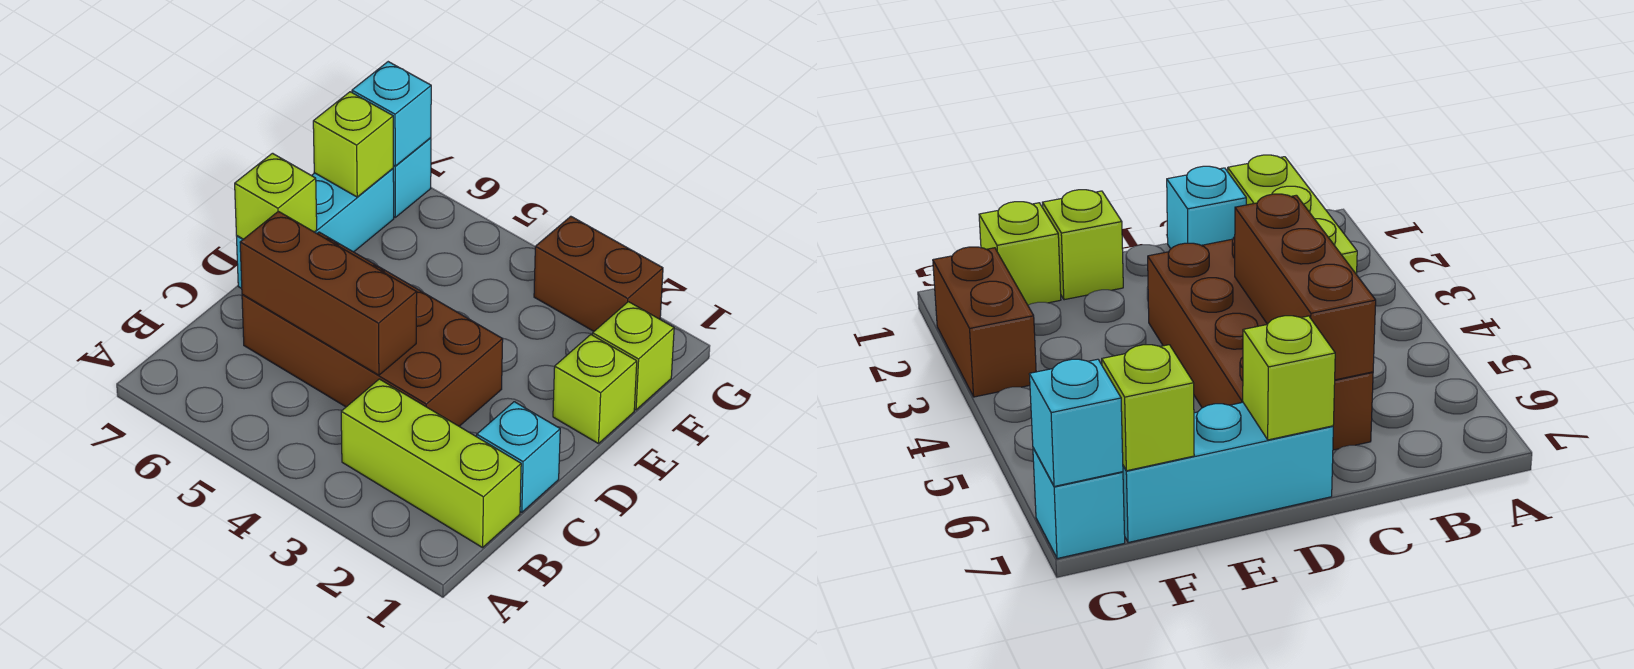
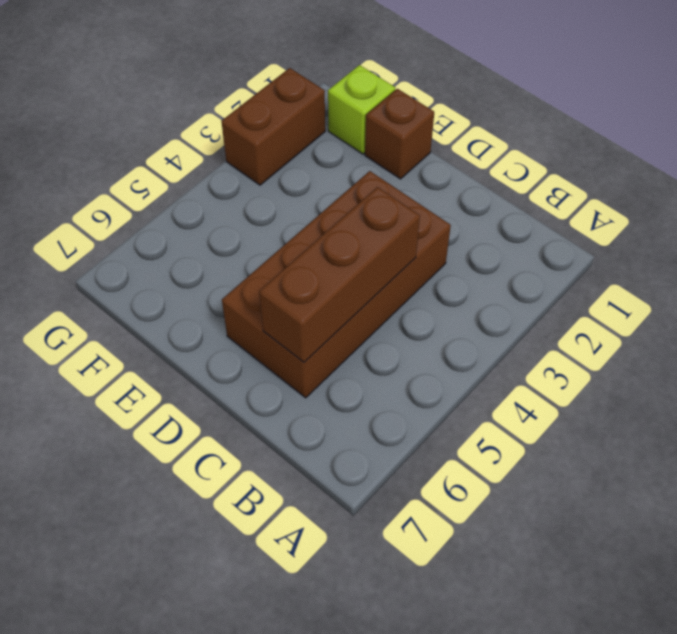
brown brick E1 level 1 -> lime brick E1 level 1
none -> lime brick B1:B3 level 1
none -> cyan brick C1 level 1
none -> cyan brick D7:F7 level 1

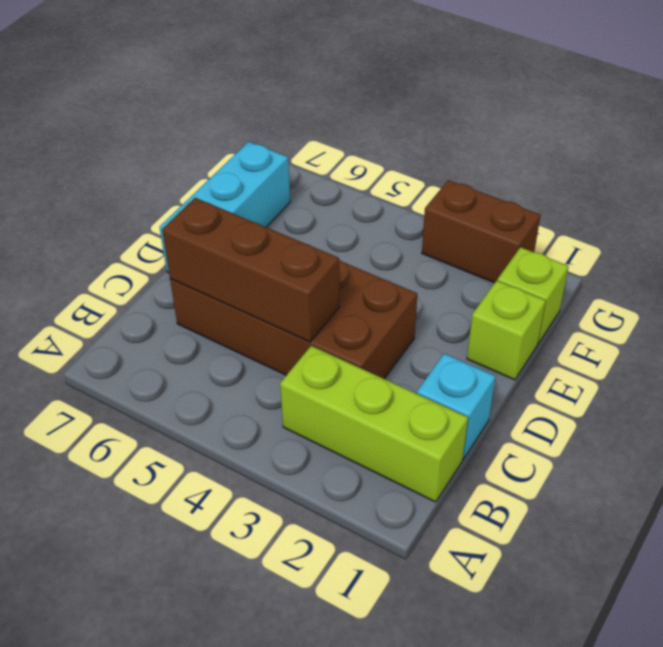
none -> cyan brick G7 level 1
none -> lime brick D7 level 2
none -> lime brick F7 level 2

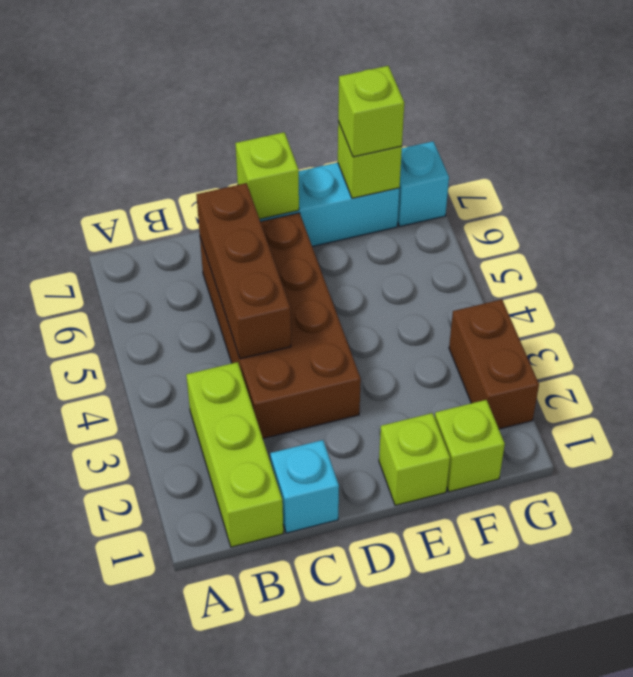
lime brick F7 level 3 -> none
none -> cyan brick G7 level 2

